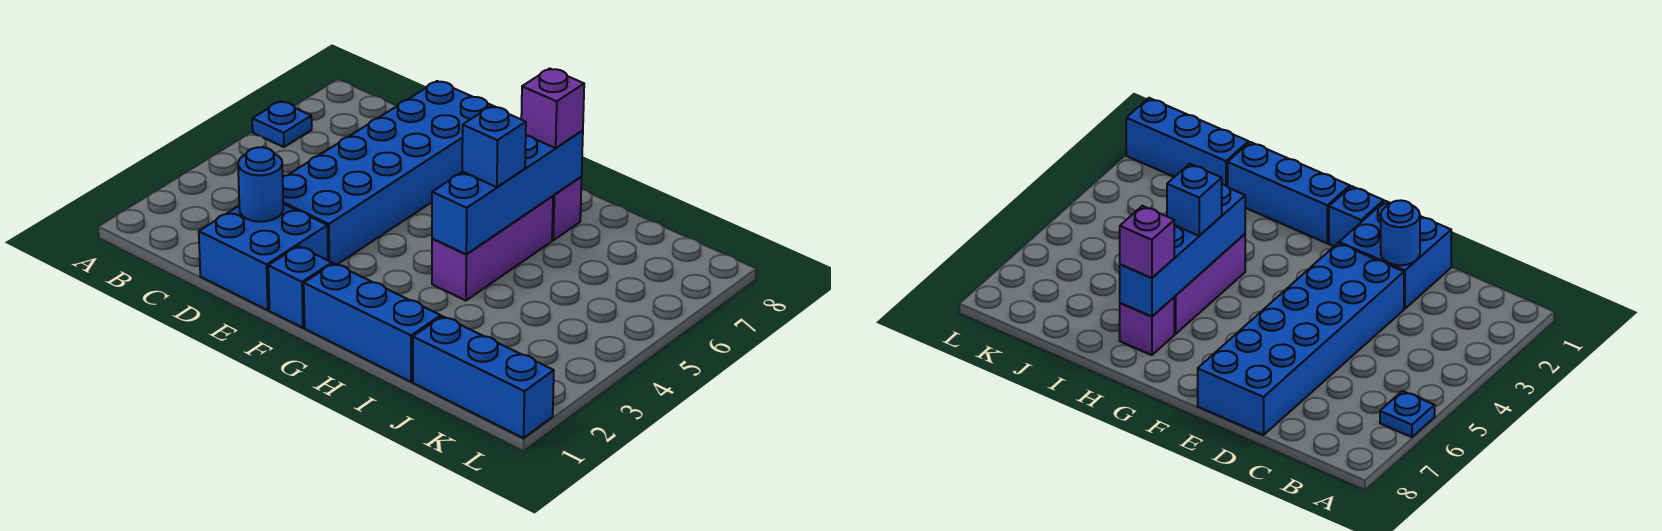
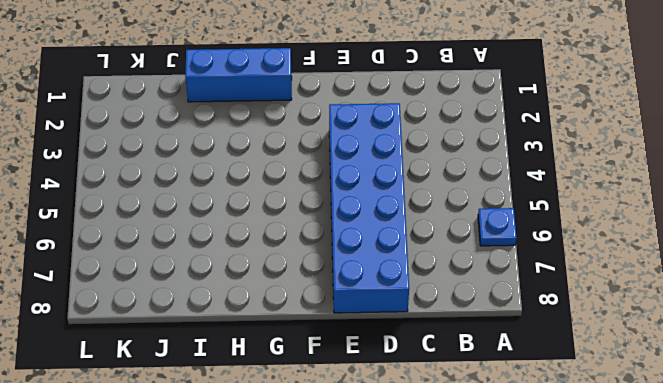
none -> blue brick D1:E2 level 1
none -> blue brick F1 level 1
none -> purple brick H4:H6 level 1

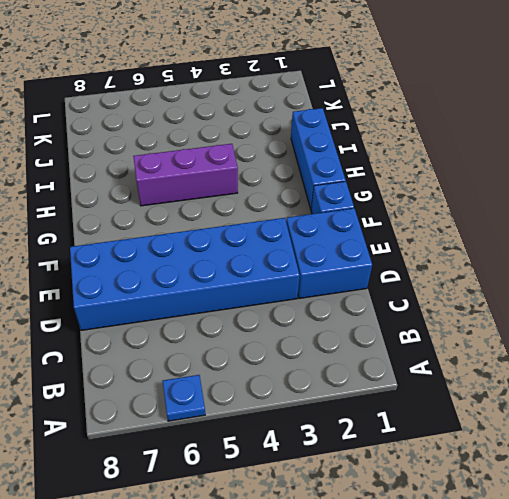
none -> purple brick H7 level 1
none -> blue brick J1:L1 level 1
none -> blue round brick D2 level 2

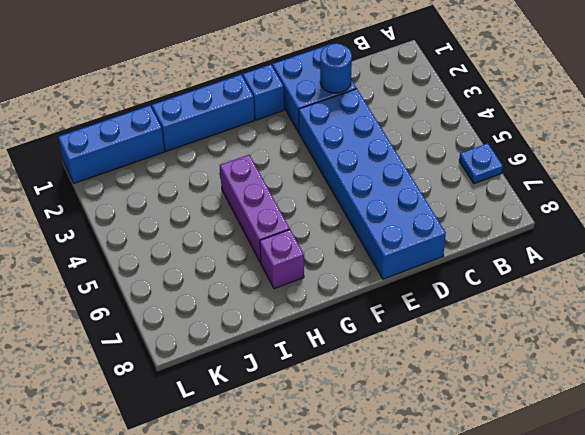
none -> blue brick H4:H7 level 2
none -> blue brick H5 level 3
none -> purple brick H7 level 3

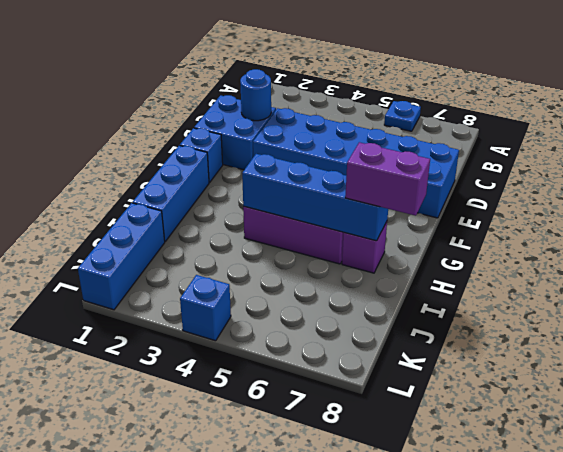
purple brick H7:H8 level 3 -> purple brick H7 level 3
blue brick L4 level 1 -> blue brick H5 level 3

